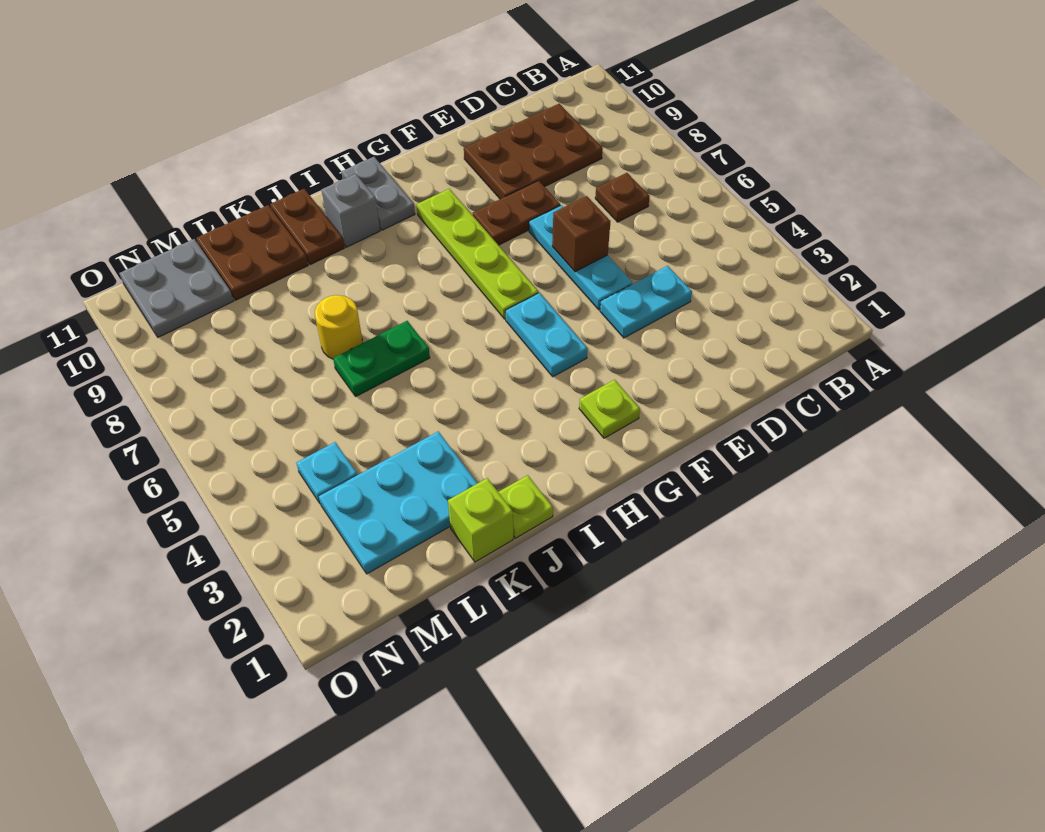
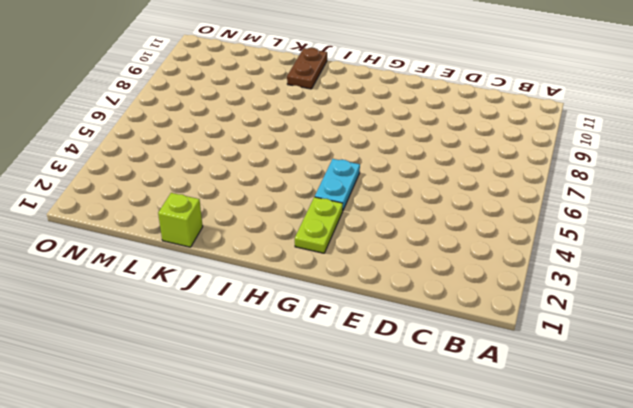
lime plate G2:G3 level 1 -> lime plate G2 level 1
none -> brown plate C7 level 1
none -> brown plate C9:E10 level 1
none -> cyan plate D4:E4 level 1

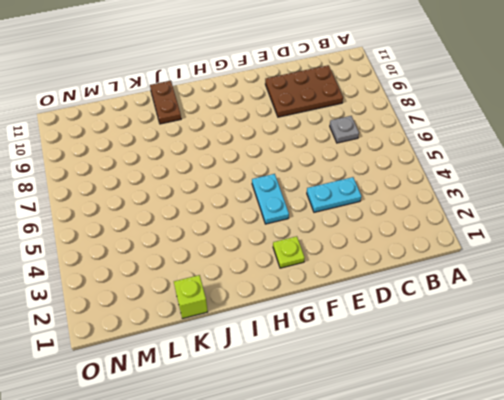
grey plate C7 level 1 -> brown plate C7 level 1
none -> cyan plate E5:E7 level 1
none -> brown plate E8:F8 level 1
none -> lime plate G6:G9 level 1

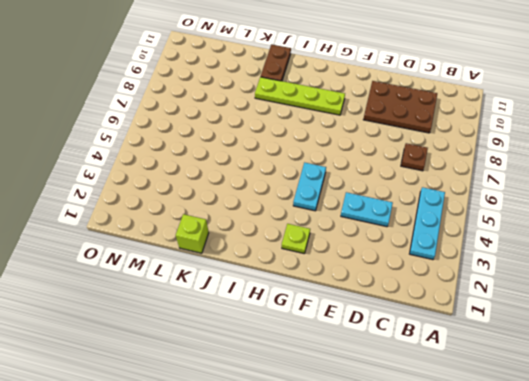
cyan plate B3:B5 level 1 -> cyan plate E5:E7 level 1
lime plate G9:J9 level 1 -> lime plate G6:G9 level 1
none -> brown plate E8:F8 level 1
none -> grey plate H10:H11 level 1
none -> grey brick I10 level 1

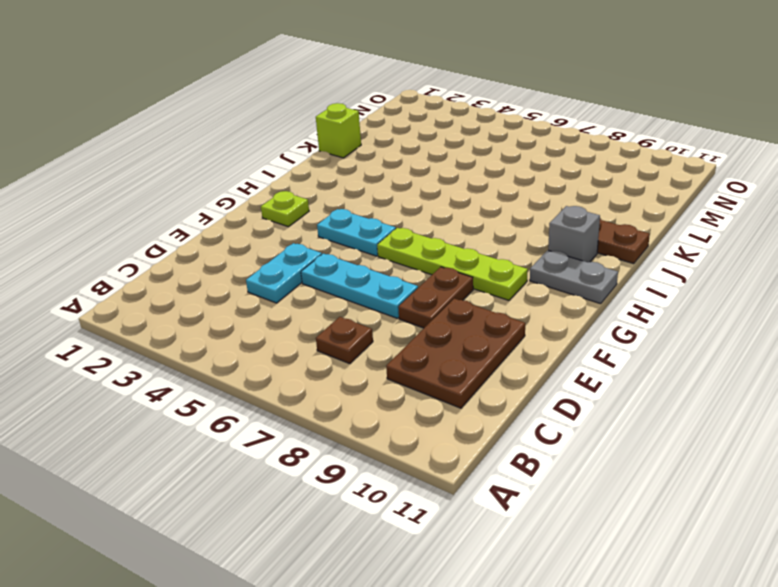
none -> lime plate J1 level 1
none -> green plate J6:K6 level 1
none -> cyan plate K2:M3 level 1

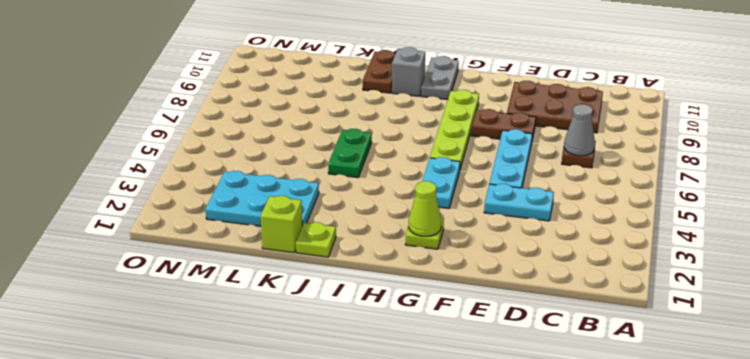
grey cone C7 level 2 -> none
lime cone G2 level 2 -> none
green plate J5:J6 level 1 -> green plate J6:K6 level 1
none -> yellow round brick K7 level 1
none -> brown plate K10:L11 level 1
none -> cyan plate M4 level 1

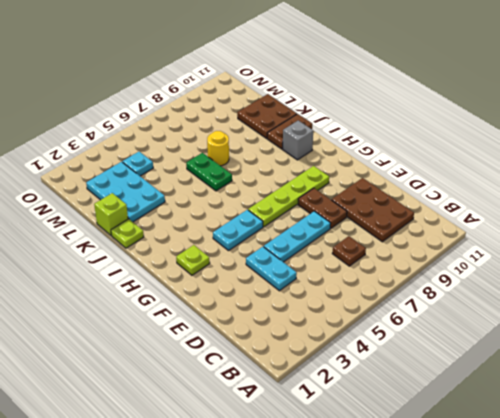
none -> grey plate H10:H11 level 1
none -> grey plate M10:N11 level 1
none -> brown brick E6 level 2

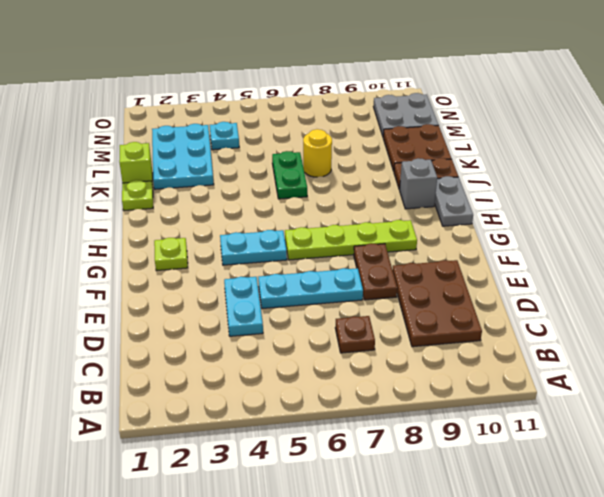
grey plate H11:I11 level 1 -> grey plate H10:H11 level 1
none -> brown brick E6 level 2

